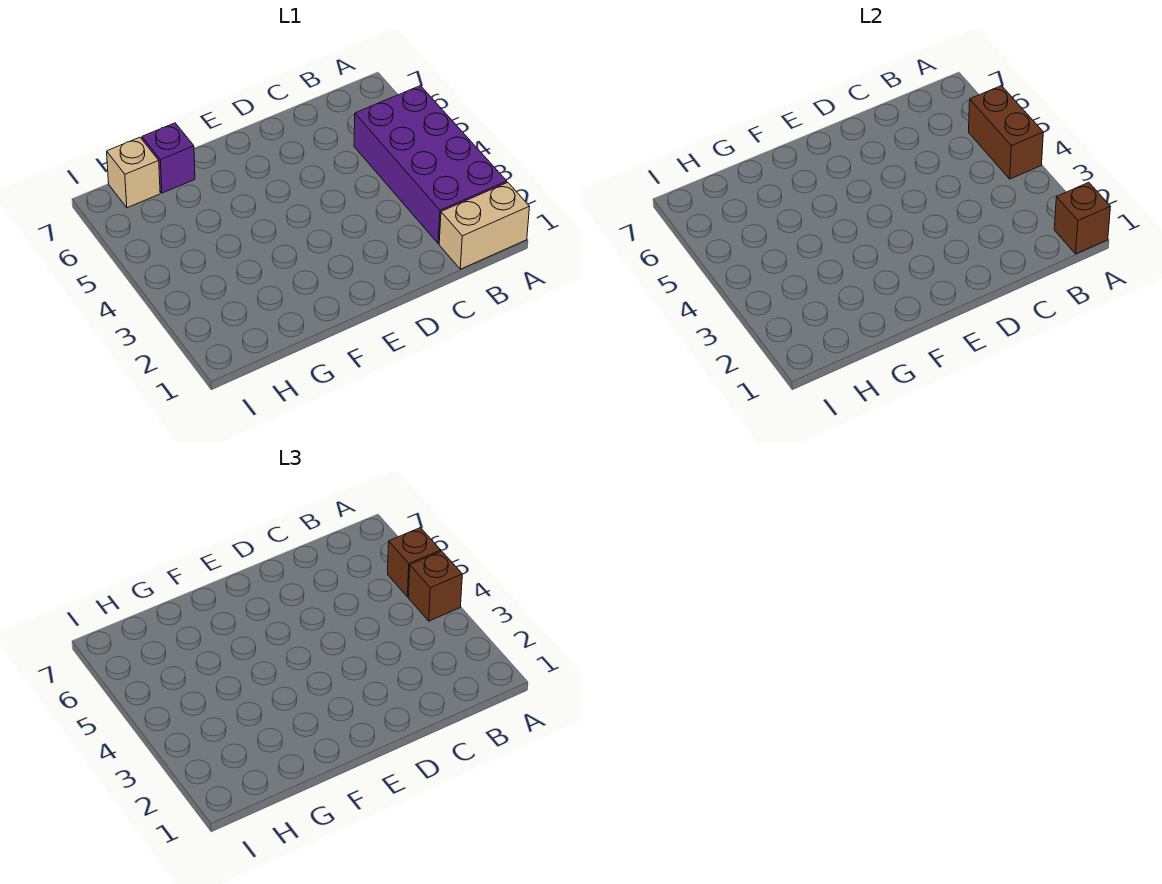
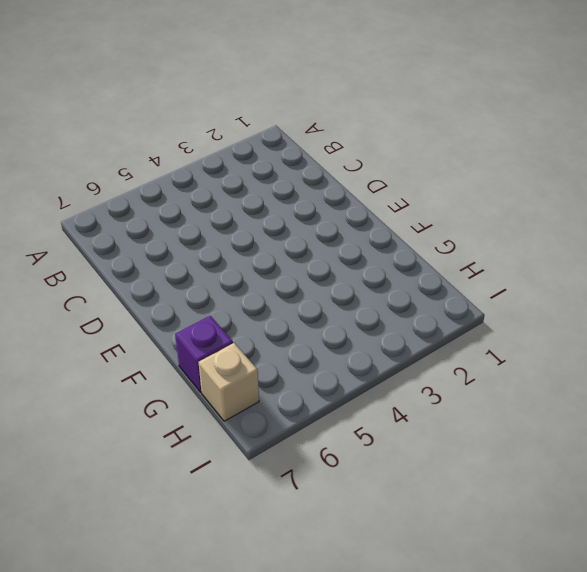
none -> tan brick A1:B1 level 1
none -> purple brick A2:B5 level 1

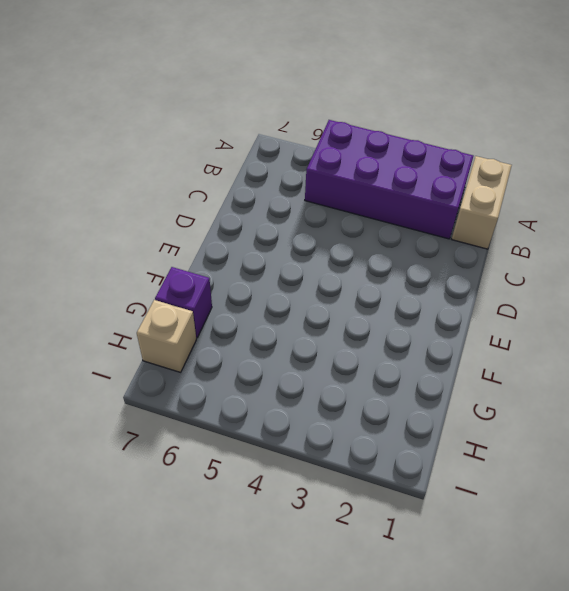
none -> brown brick A1 level 2
none -> brown brick A4:A5 level 2

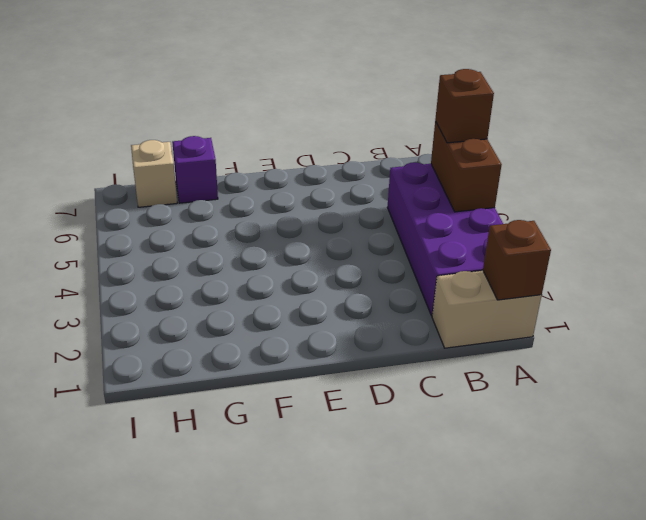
none -> brown brick A4 level 3

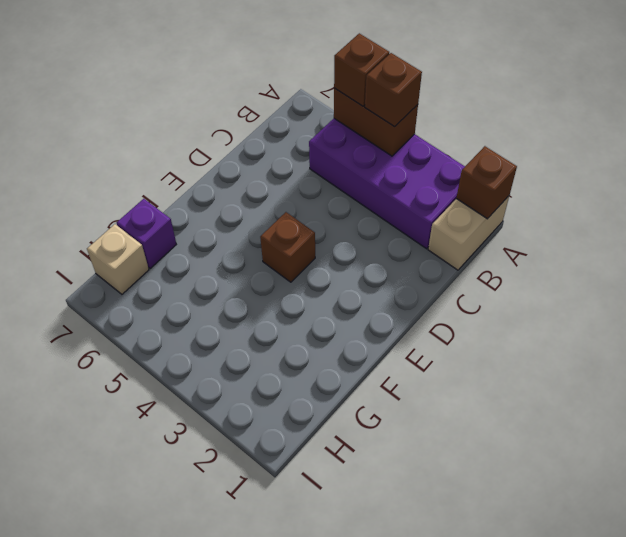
brown brick E4 level 1 -> none

